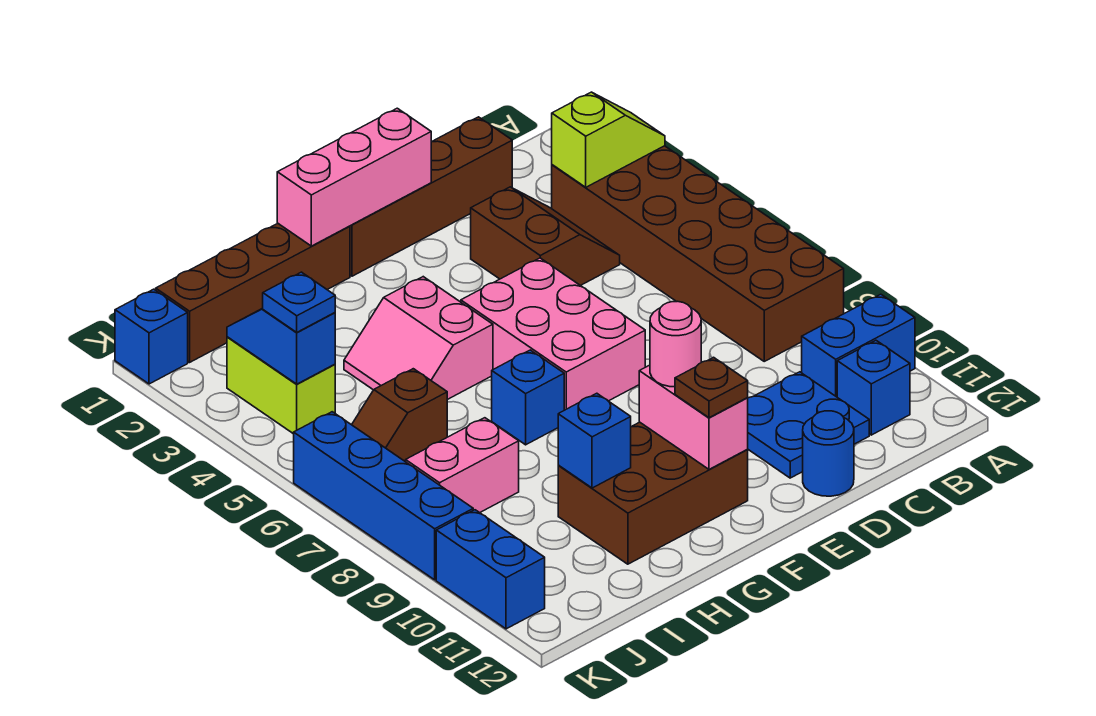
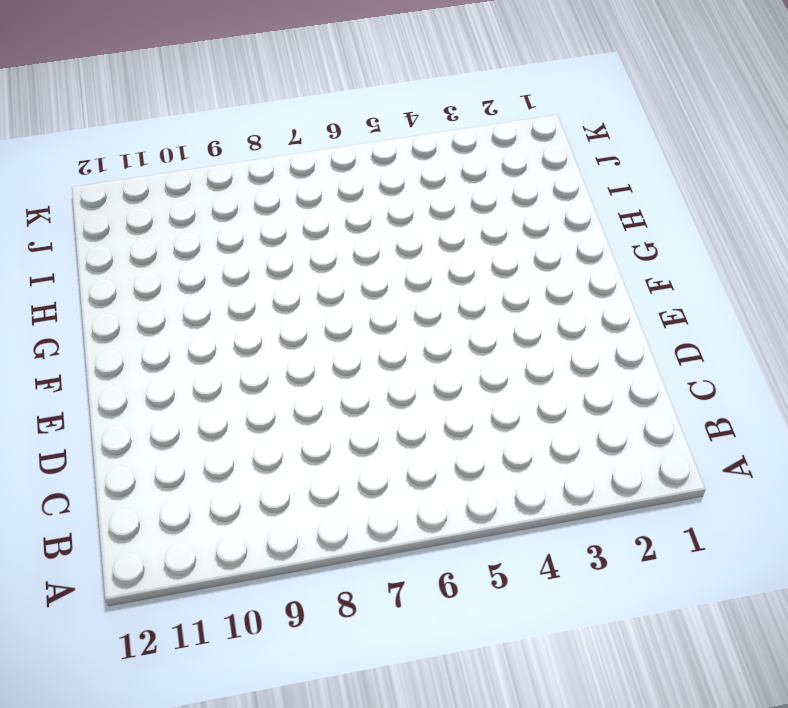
none -> brown brick A3:B8 level 1
none -> blue brick A10:B10 level 1
none -> blue brick B11 level 1

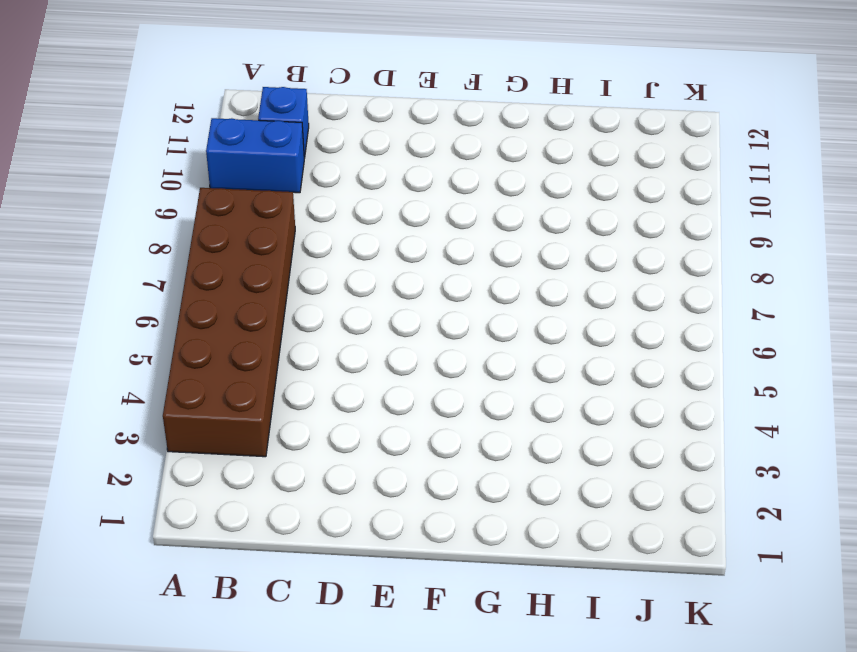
none -> brown brick C1:F1 level 1
none -> brown slope C3:D4 level 1 top D
none -> blue plate C10:D11 level 1

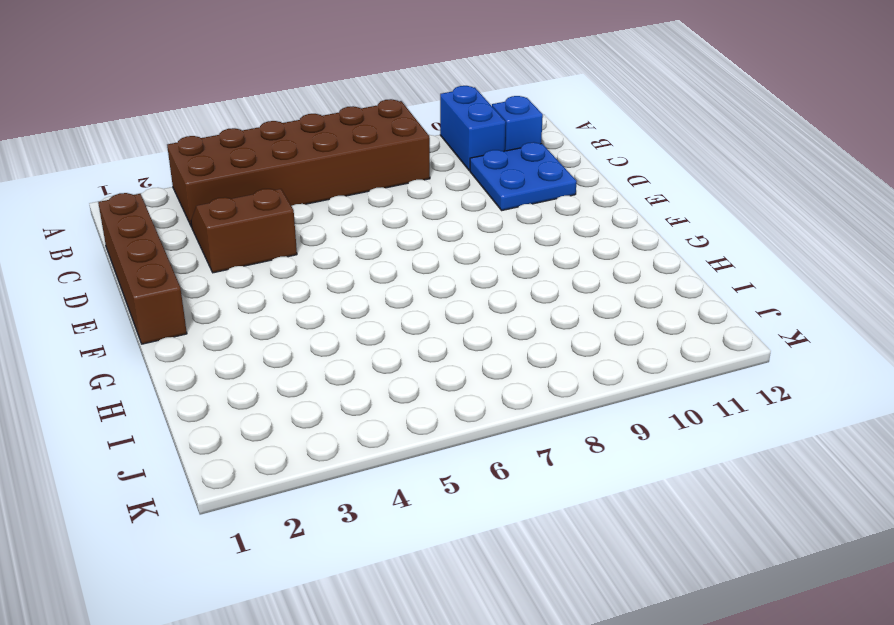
none -> blue round brick D12 level 1
none -> pink brick E5:F7 level 1
none -> brown brick F10:H11 level 1

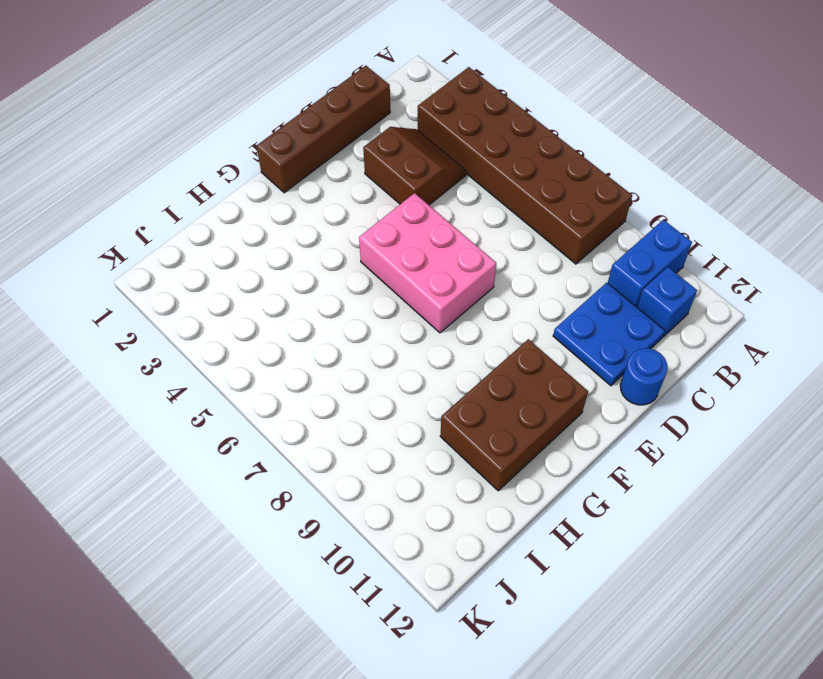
none -> brown brick G1:J1 level 1
none -> pink slope G4:H5 level 1 top G
none -> blue brick G7 level 1

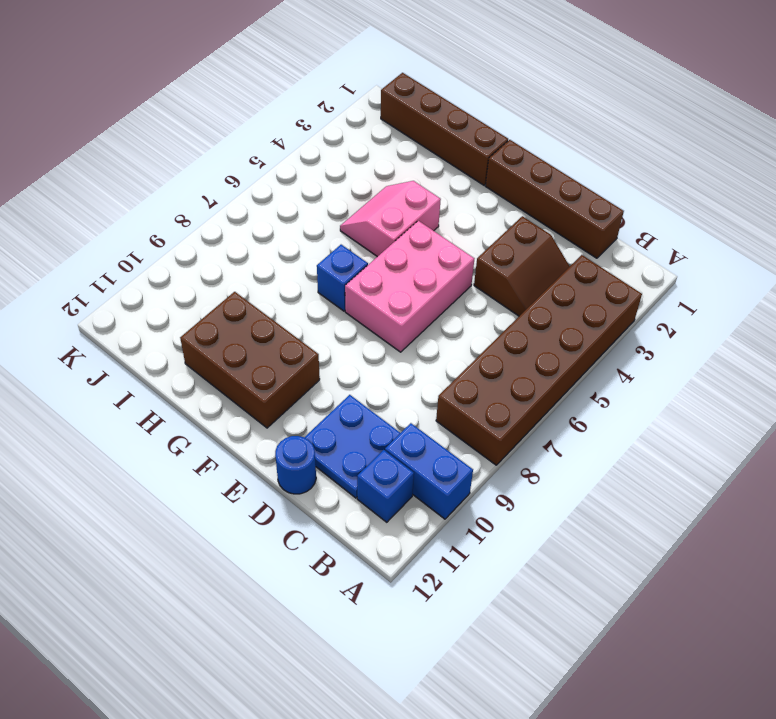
none -> brown slope I6:J6 level 1 top I
none -> pink brick I8:J8 level 1
none -> lime brick J3:J4 level 1

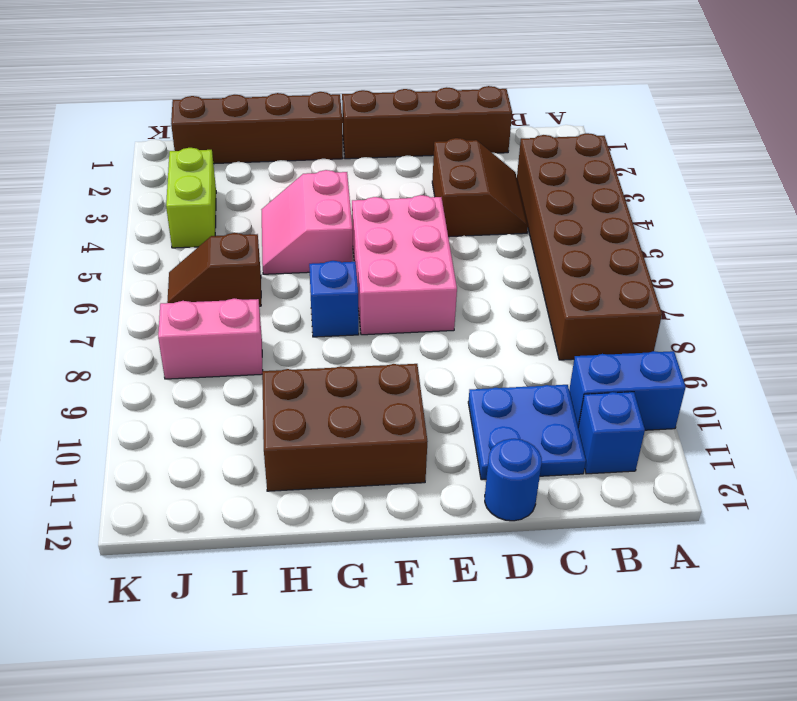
none -> blue brick K1 level 1
none -> blue brick K6:K9 level 1
none -> blue brick K10:K11 level 1

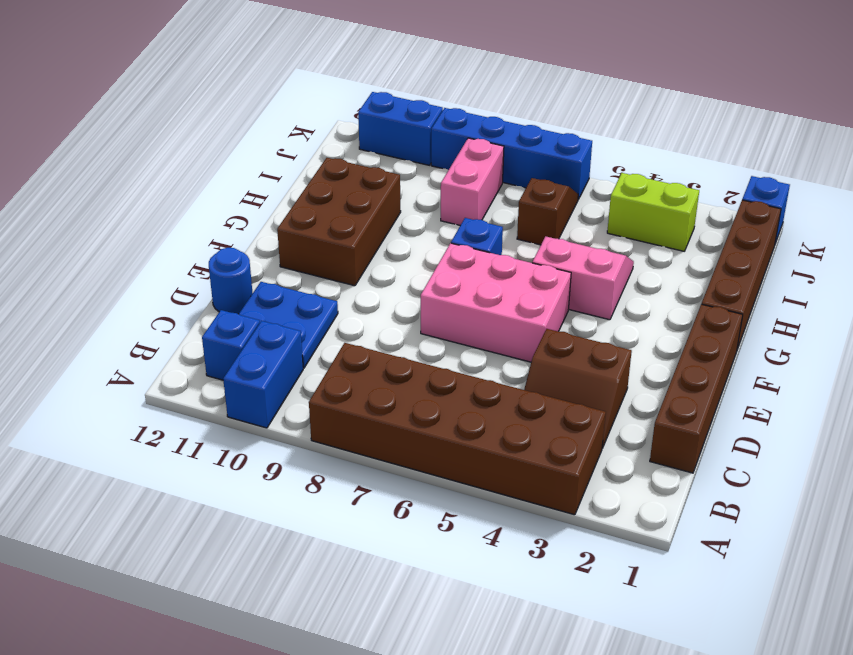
none -> lime slope A3:B3 level 2 top B
none -> pink brick E1:G1 level 2
none -> pink brick F10:F11 level 2

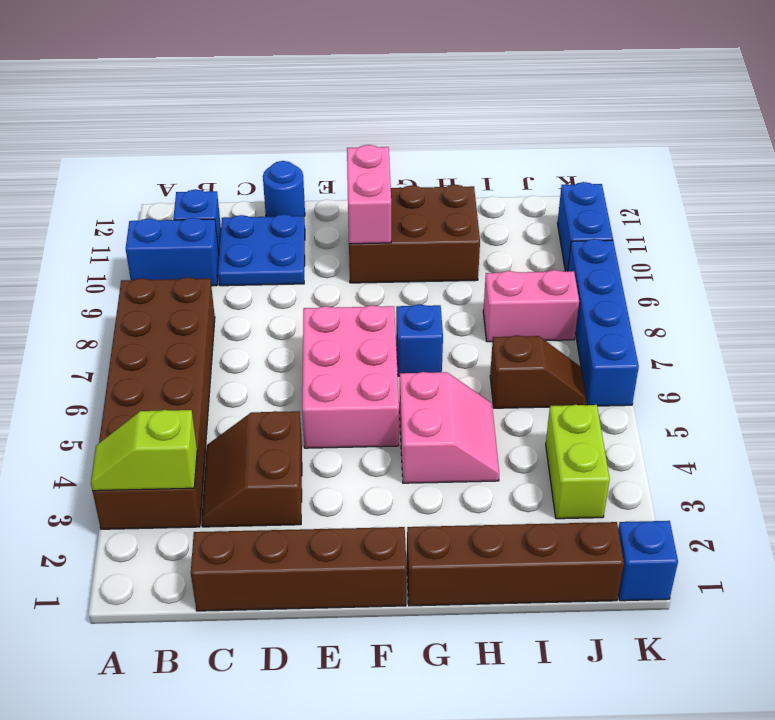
none -> pink brick E1:G1 level 2
none -> blue brick H10 level 2
none -> blue slope J3:J4 level 2 top 4

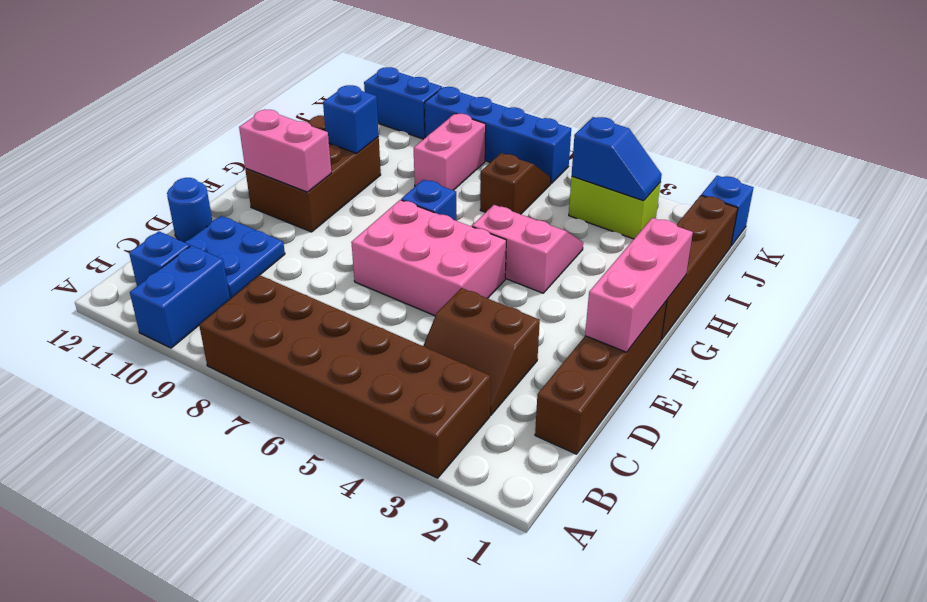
none -> lime slope A3:B3 level 2 top B
none -> pink round brick F10 level 3
none -> brown plate F11 level 3

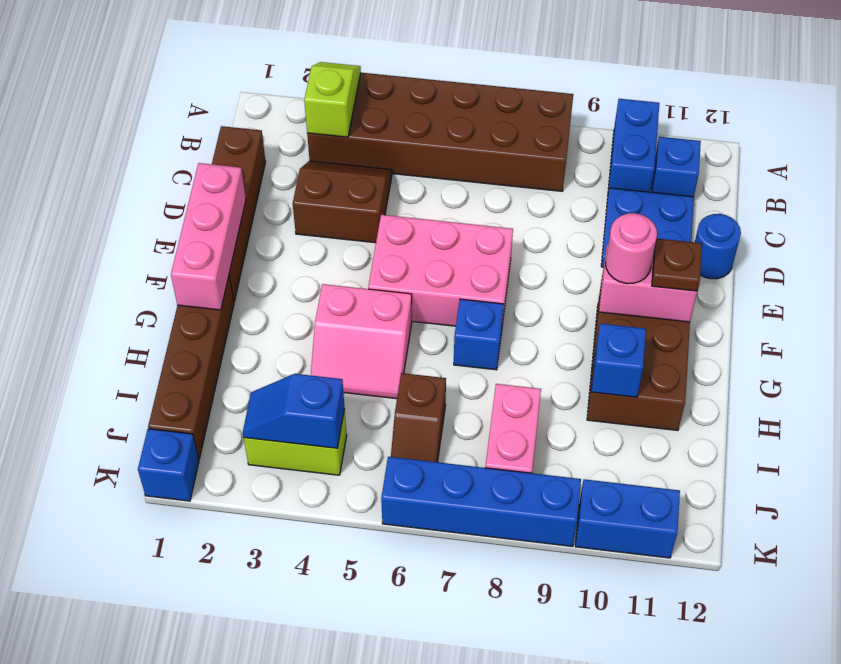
none -> blue plate J4 level 3

